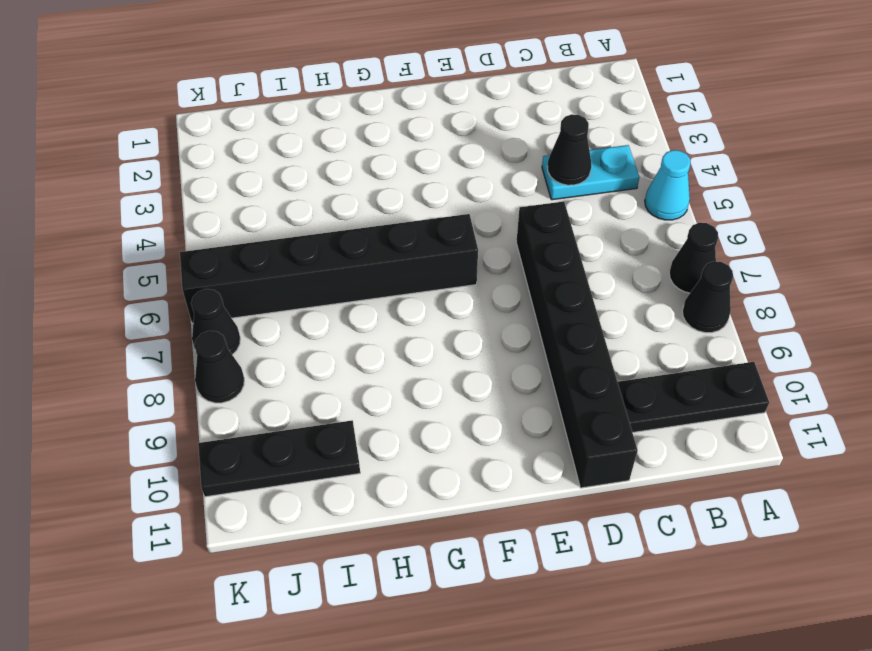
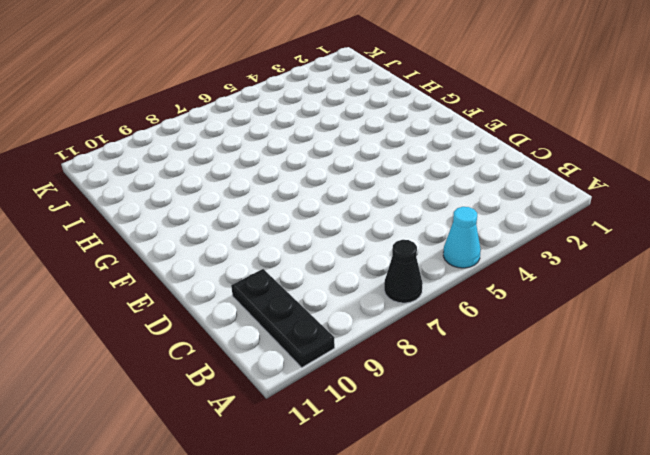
none -> black cone A8 level 1
none -> cyan plate B4:C4 level 1

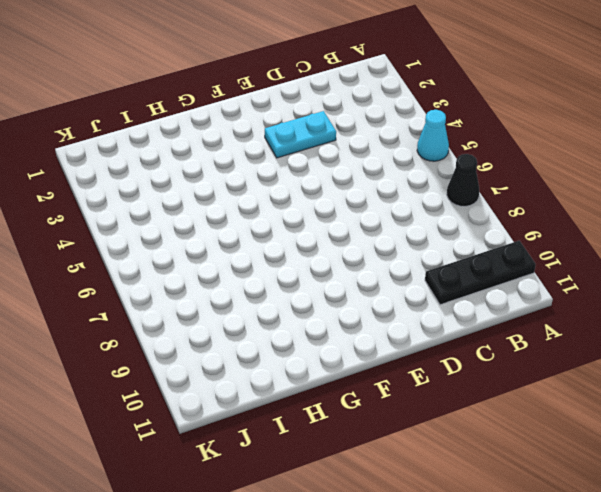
cyan plate D3:E3 level 1 -> cyan plate B4:C4 level 1
none -> black cone A8 level 1
none -> black brick D6:D11 level 1

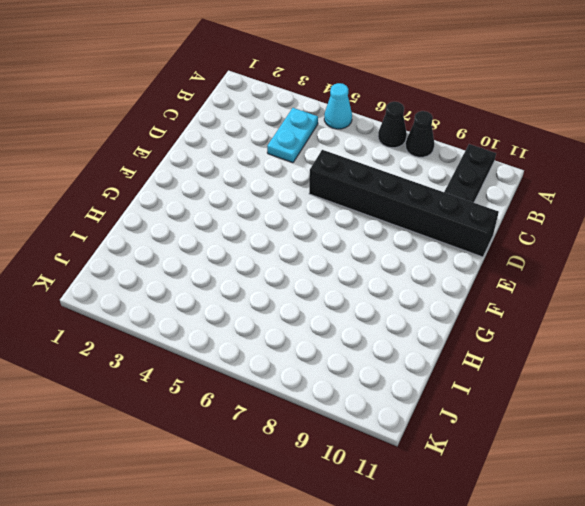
none -> black brick F6:K6 level 1
none -> black plate I10:K10 level 1

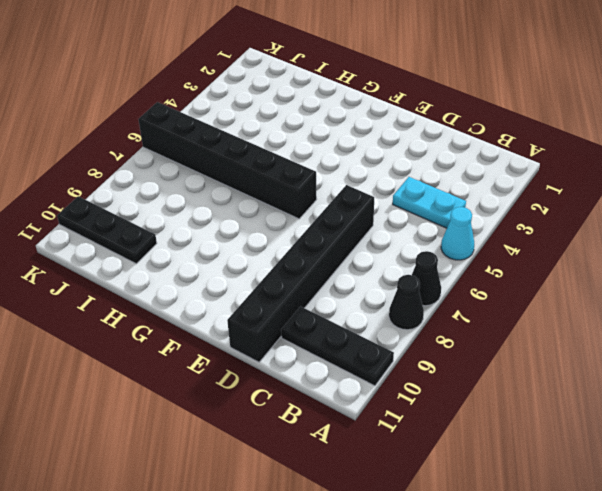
none -> black cone K7 level 1
none -> black cone K8 level 1

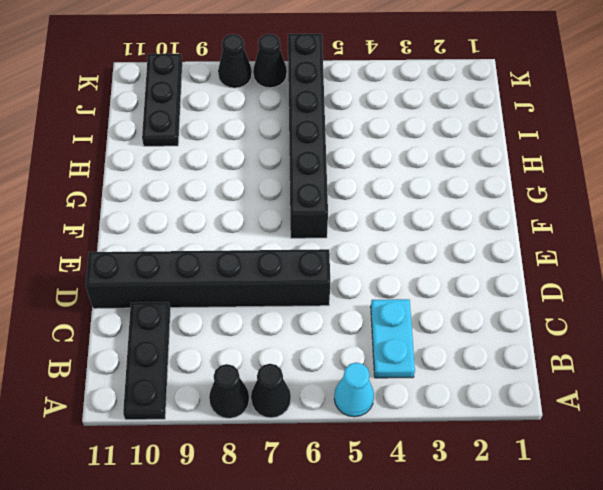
none -> black cone C4 level 2

